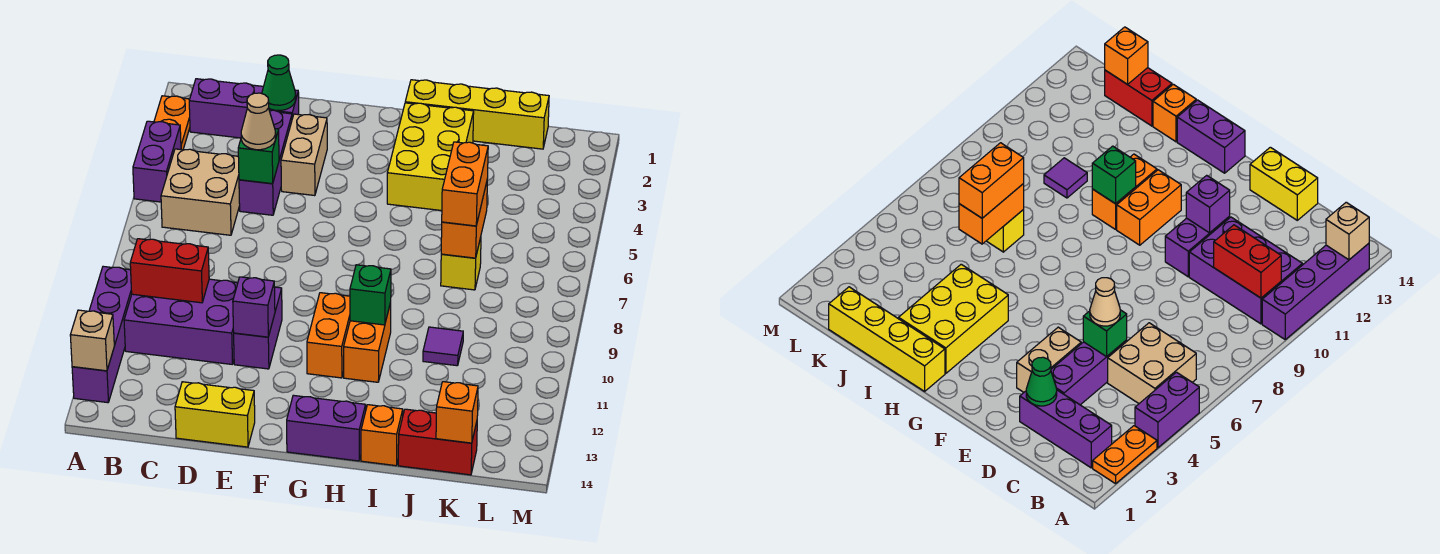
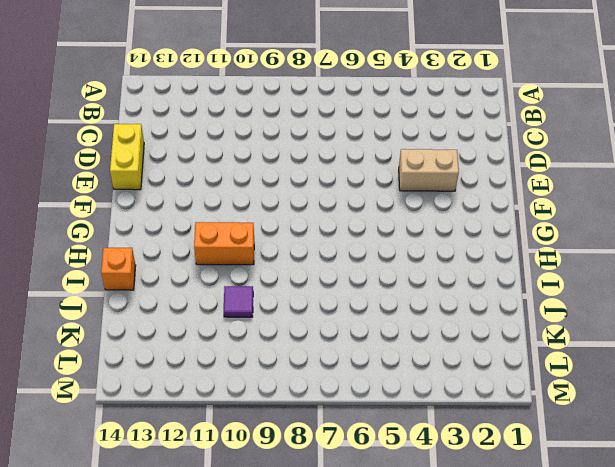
none -> orange plate A2:A3 level 1
none -> purple brick A4:A5 level 1
none -> purple brick A10:A13 level 1

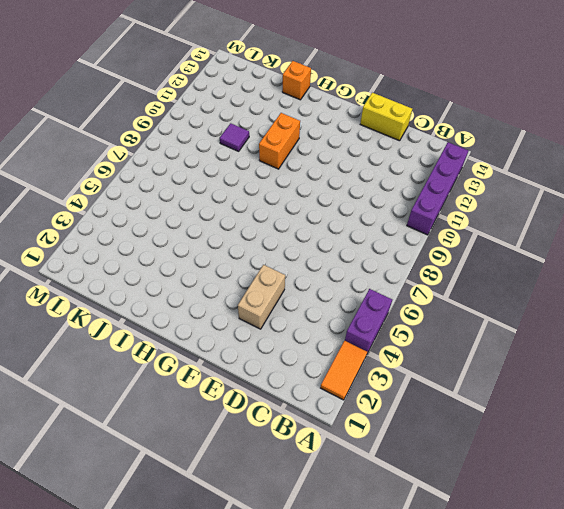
orange tile A2:A3 level 1 -> orange plate A2:A3 level 1
none -> purple brick B2:D2 level 1
none -> tan brick B5:C6 level 1
none -> purple brick B10:D11 level 1

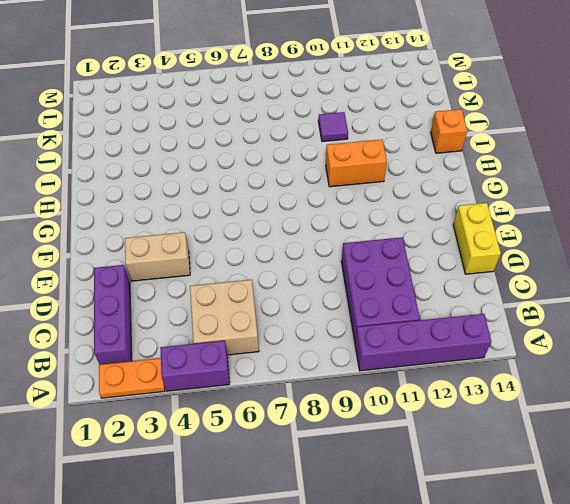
none -> purple brick D3:D5 level 1
none -> purple brick E10:E11 level 1
none -> orange brick G10:G11 level 1

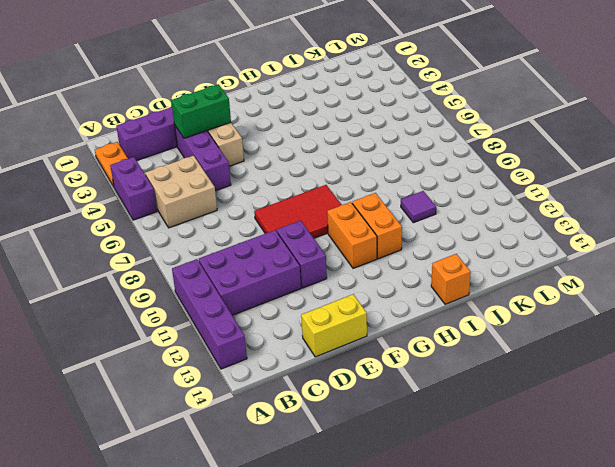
green brick D3:E3 level 2 -> none
red tile E8:G9 level 1 -> none
none -> purple brick G14:H14 level 1
none -> yellow brick H1:K1 level 1
none -> yellow brick H2:I4 level 1

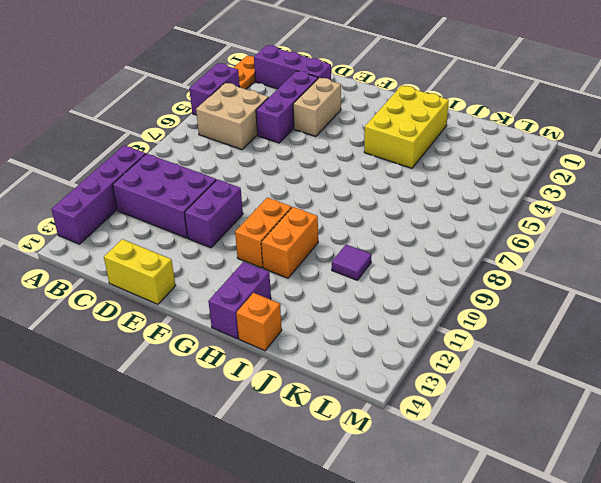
purple brick H13:H14 level 1 -> purple brick G14:H14 level 1
none -> yellow brick H1:K1 level 1
none -> yellow brick J7 level 1
none -> red brick J14:K14 level 1

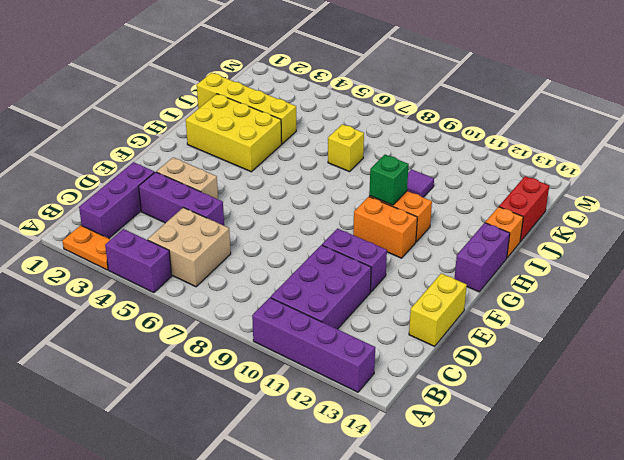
yellow brick J1:J4 level 1 -> yellow brick H1:K1 level 1
none -> tan brick A13 level 2
none -> red brick B10:C10 level 2
none -> green cone D2 level 2

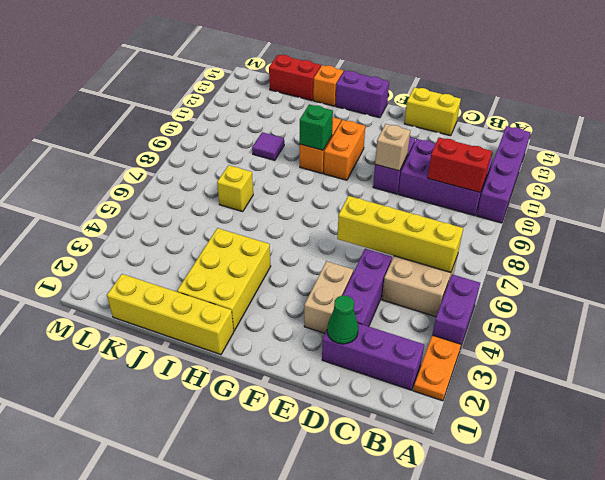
yellow brick B6:E6 level 2 -> none
tan brick E10 level 2 -> tan brick A13 level 2
none -> green brick D5 level 2
none -> purple brick E11 level 2
none -> orange brick J6:J7 level 2

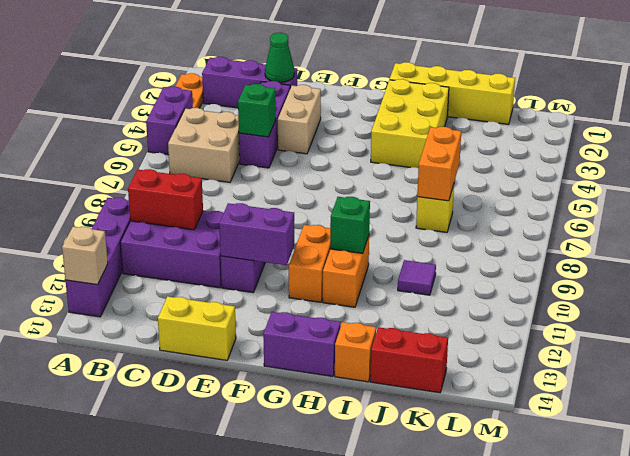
purple brick E11:F11 level 2 -> purple brick E11 level 2
none -> orange brick K14 level 2
none -> tan cone D5 level 3
none -> orange brick J6:J7 level 3

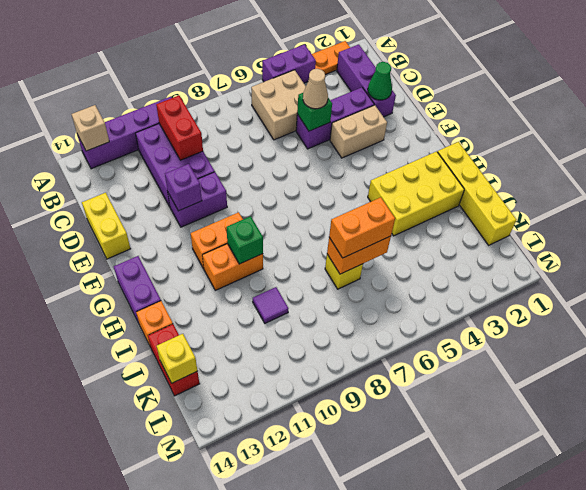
yellow brick K14 level 2 -> orange brick K14 level 2

